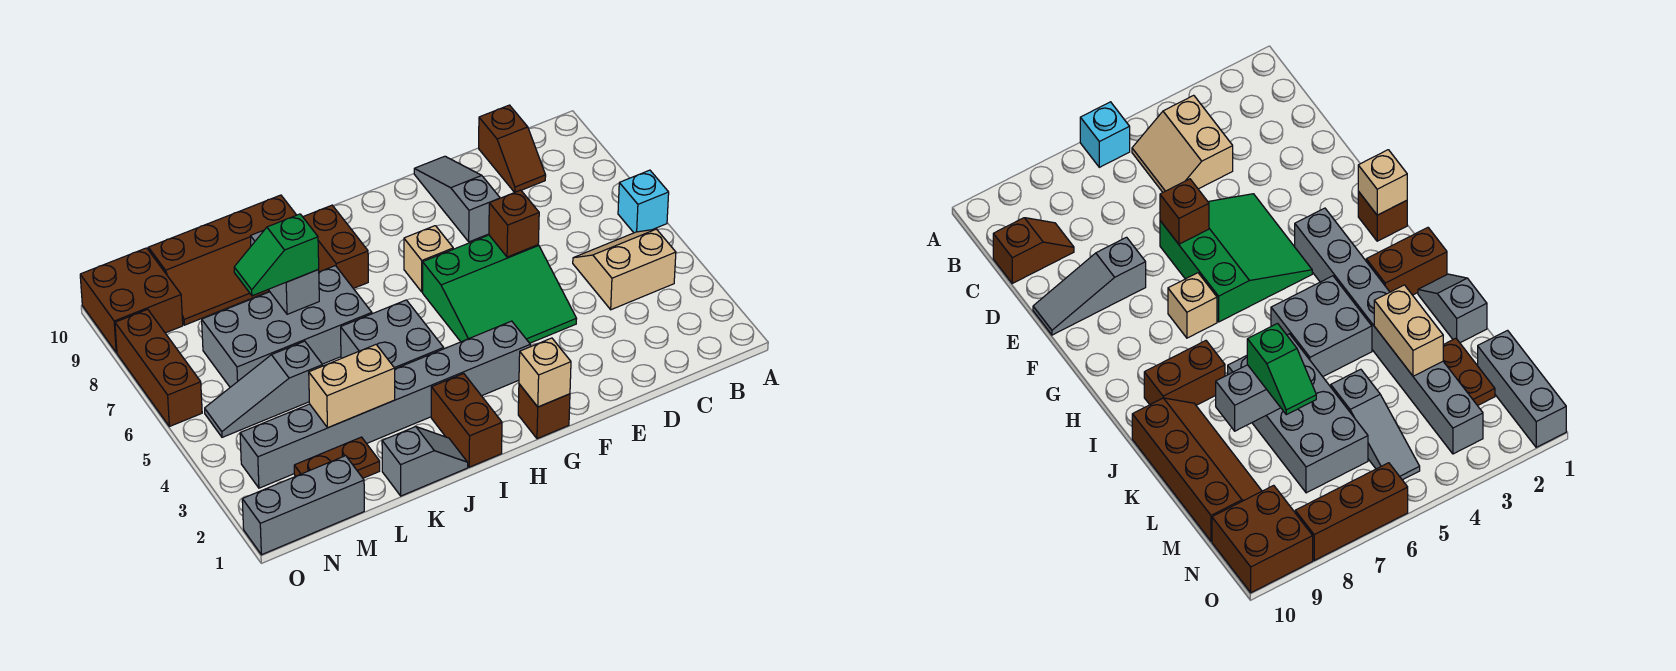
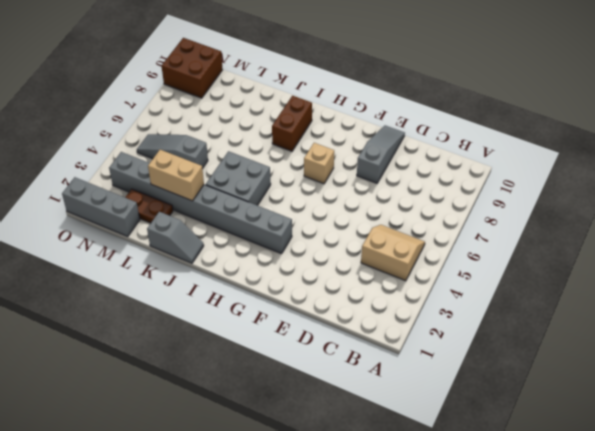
none -> cyan brick A6 level 1
none -> brown slope C9:C10 level 1 top 10
none -> green slope E4:G6 level 1 top 6

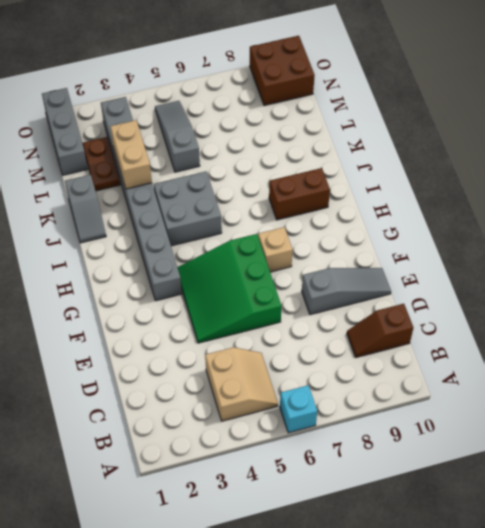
none -> brown brick G1 level 1
none -> brown brick I1:I2 level 1
none -> grey brick J6:M7 level 1

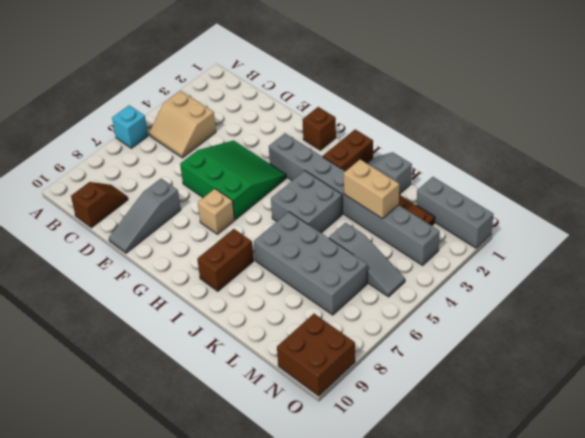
none -> brown slope J9:M10 level 1 top 10
none -> brown brick O6:O8 level 1
none -> brown brick E6 level 2

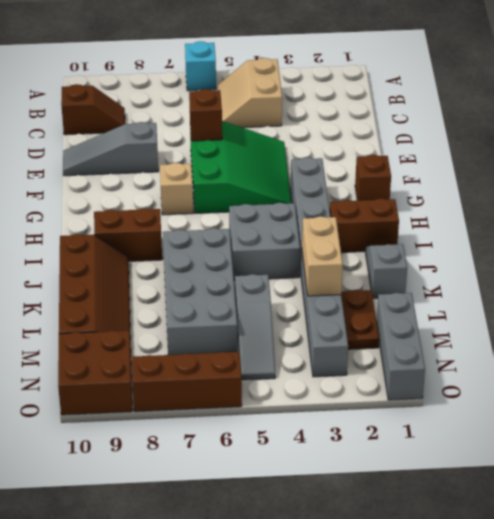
none -> tan brick G1 level 2
none -> grey brick K7:K8 level 2
none -> green slope K7:L7 level 3 top K

